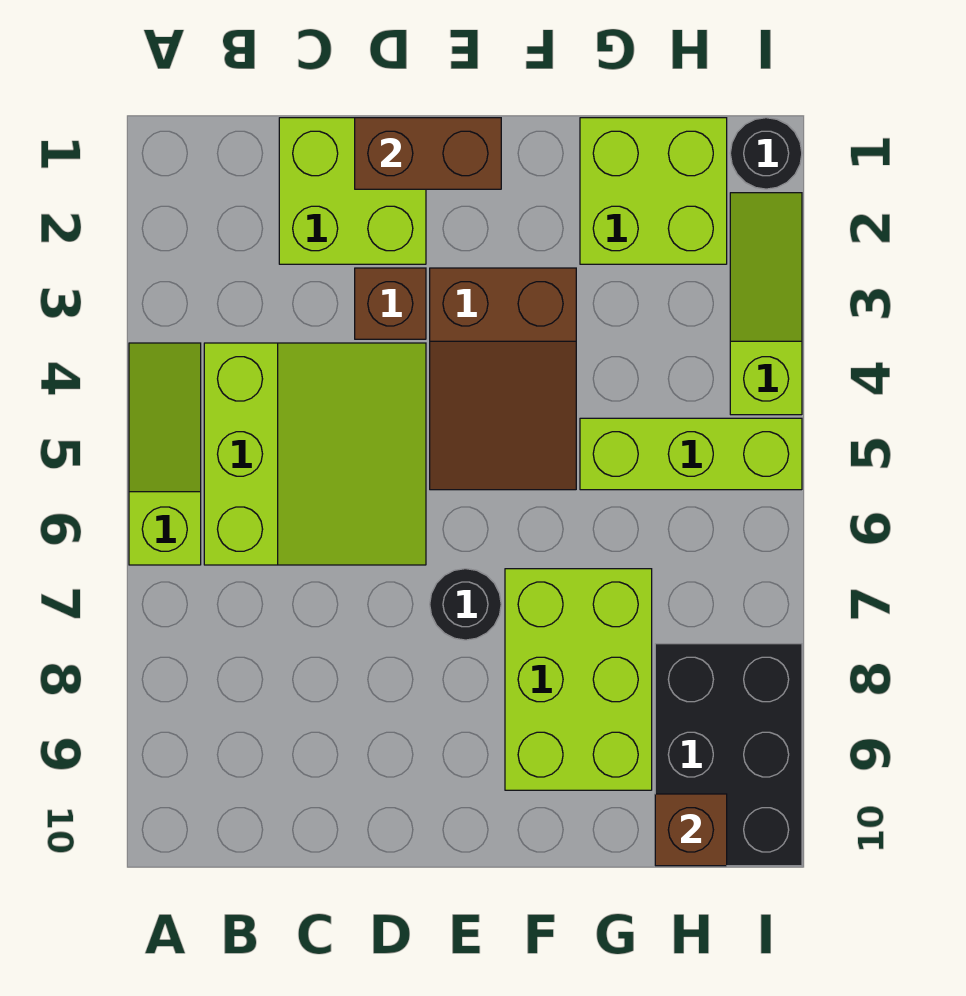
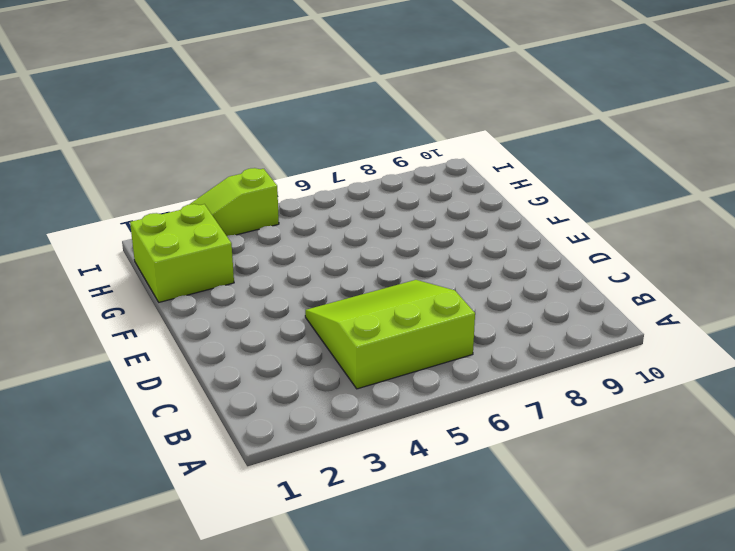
none -> lime slope A4:A6 level 1 top 6
none -> lime brick C1:D2 level 1
none -> brown brick D3 level 1

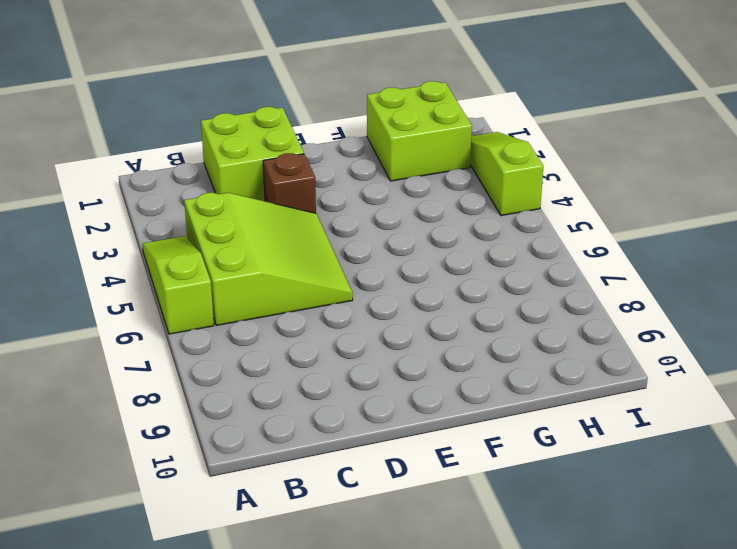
none -> brown slope E3:F5 level 1 top 3
none -> black round brick E7 level 1
none -> lime brick F7:G9 level 1

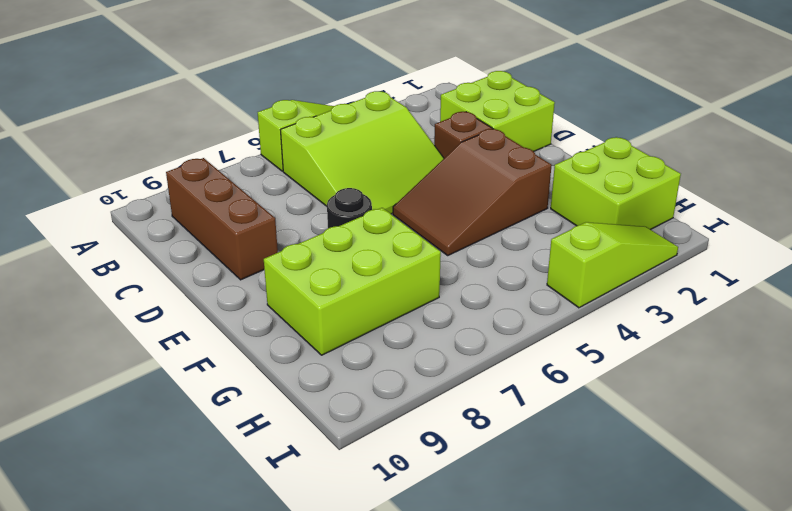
brown brick B9:D9 level 1 -> none
none -> lime brick G5:I5 level 1
none -> black brick H8:I10 level 1
none -> black round brick I1 level 1

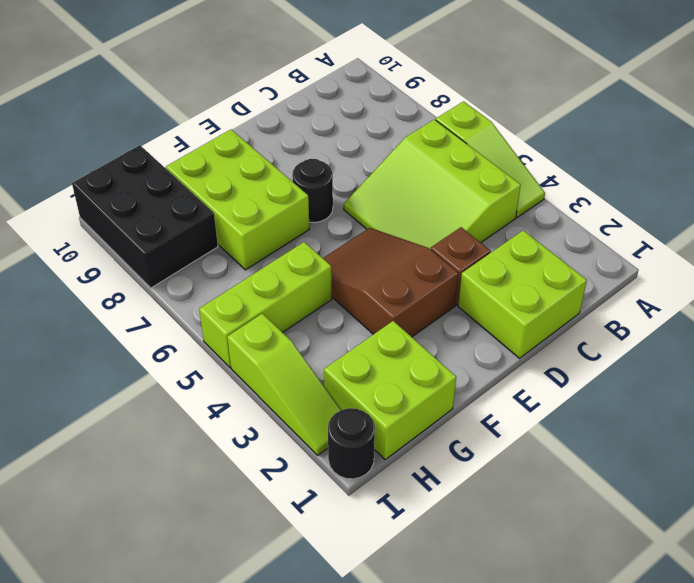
none -> brown brick D1:E1 level 2
none -> brown brick H10 level 2

